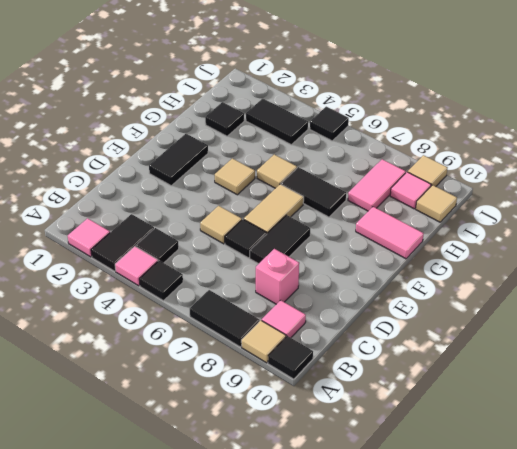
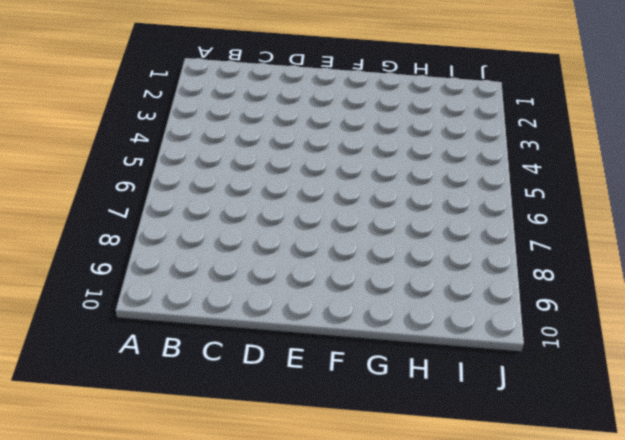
none -> pink tile A2 level 1
none -> black tile A3:B3 level 1
none -> pink tile A4 level 1

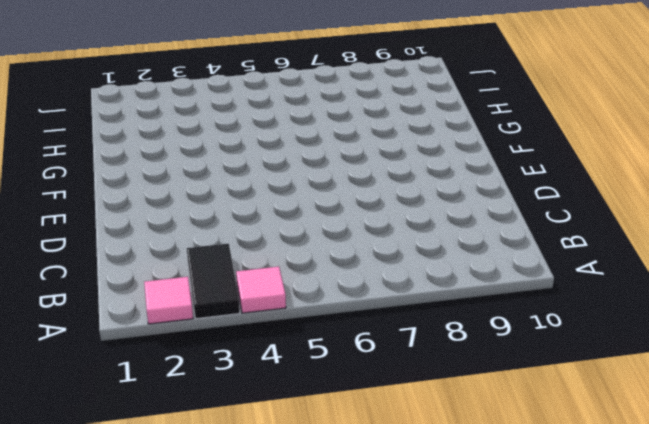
none -> black tile A5 level 1
none -> black tile A7:A8 level 1
none -> tan tile A9 level 1

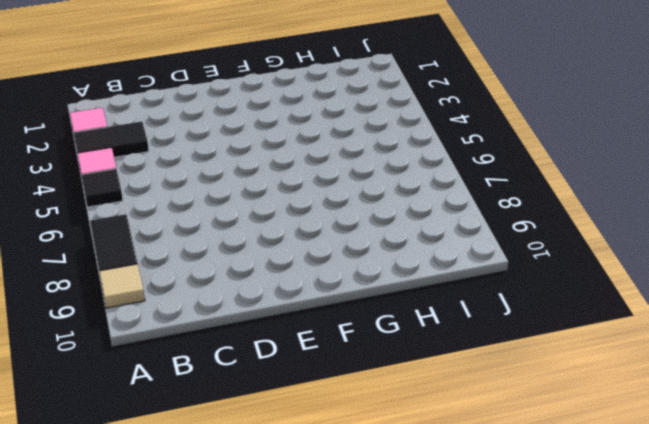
none -> black tile A10 level 1
none -> black tile B4 level 1
none -> pink tile B9 level 1

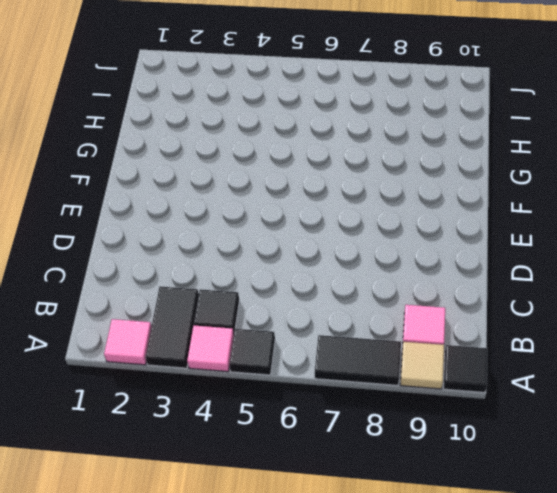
none -> pink brick C8 level 1
none -> tan tile D5 level 1
none -> black tile D6 level 1

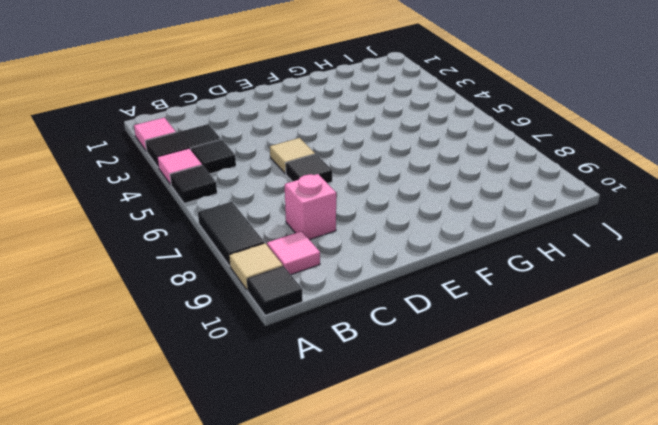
none -> black tile D7:E7 level 1
none -> black tile E2:F2 level 1
none -> tan tile E6:F6 level 1

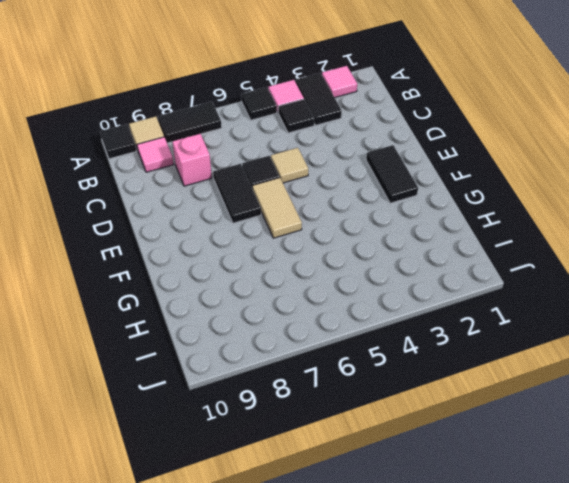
none -> tan tile F4 level 1
none -> tan tile G5 level 1
none -> black tile G6:G7 level 1

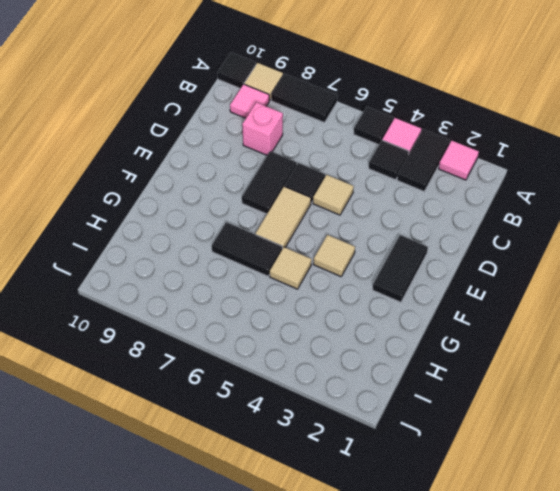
none -> pink tile G9:G10 level 1
none -> black tile H2 level 1
none -> pink tile H8:I8 level 1

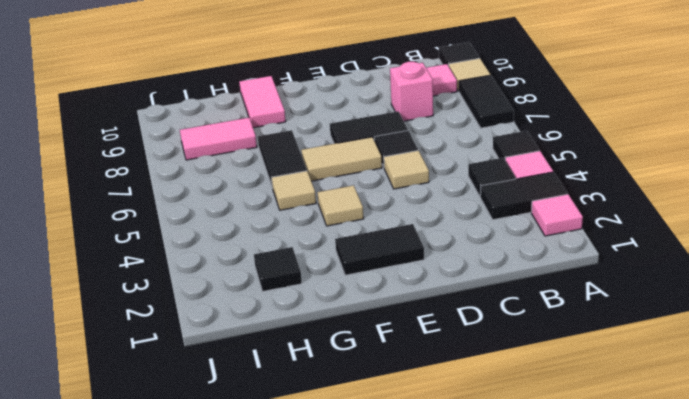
none -> black tile I3:I4 level 1
none -> pink tile I9 level 1
none -> tan tile I10 level 1

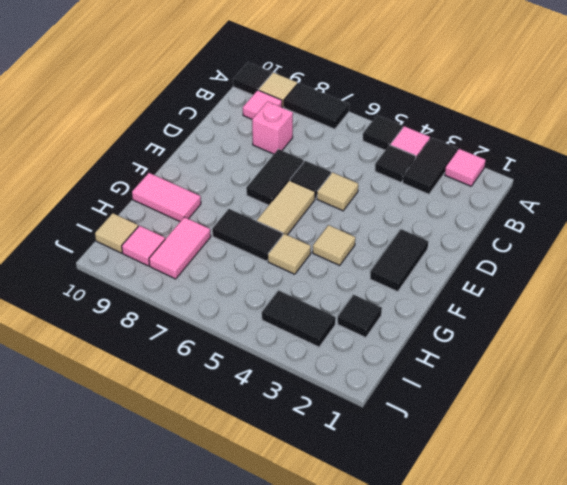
none -> black tile J5 level 1
none -> tan tile J9 level 1

